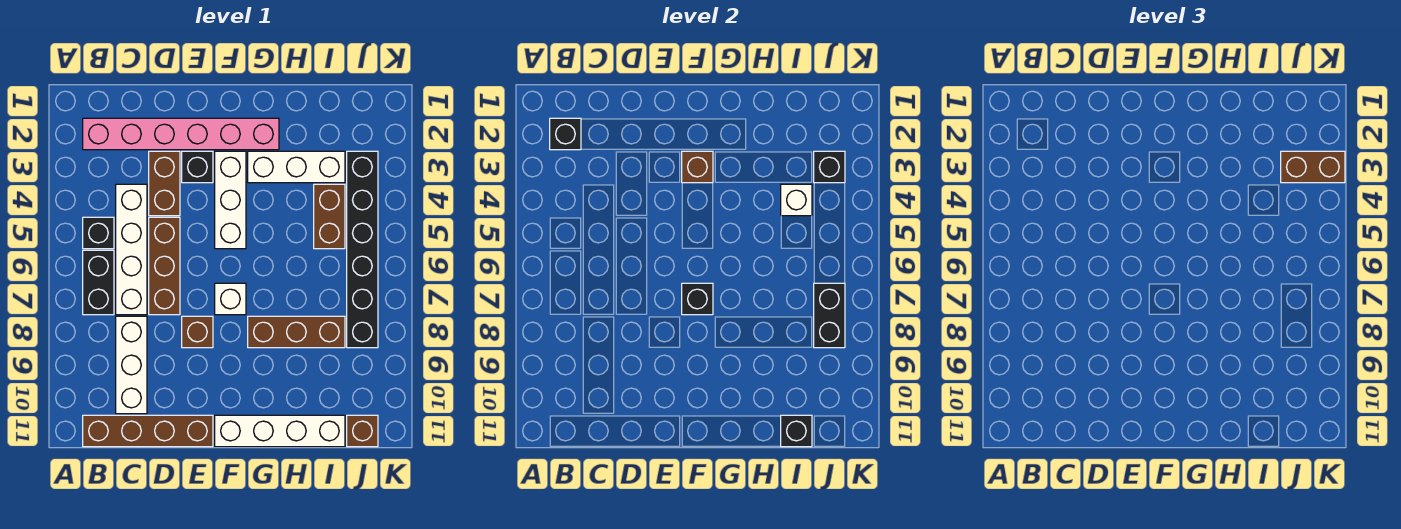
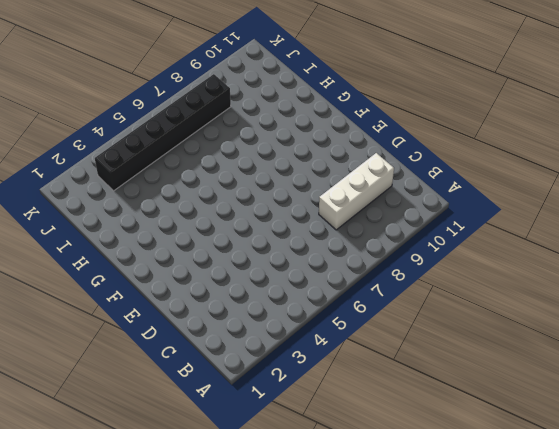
none -> pink brick B2:G2 level 1
none -> black brick B5 level 1
none -> black brick B6:B7 level 1

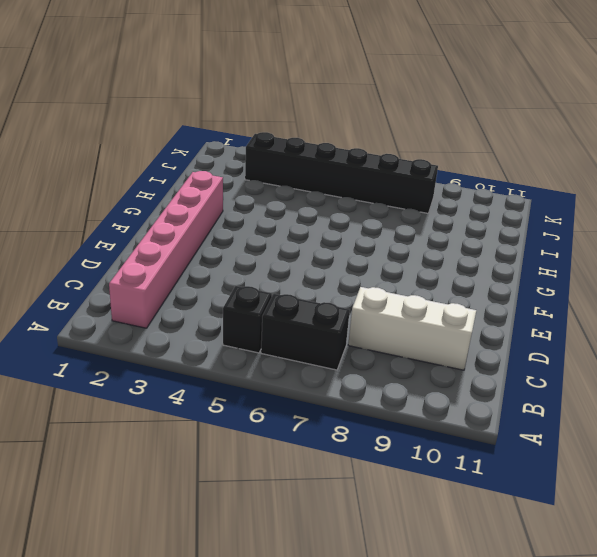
none -> brown brick B11:E11 level 1
none -> white brick C4:C7 level 1
none -> brown brick D3:D4 level 1

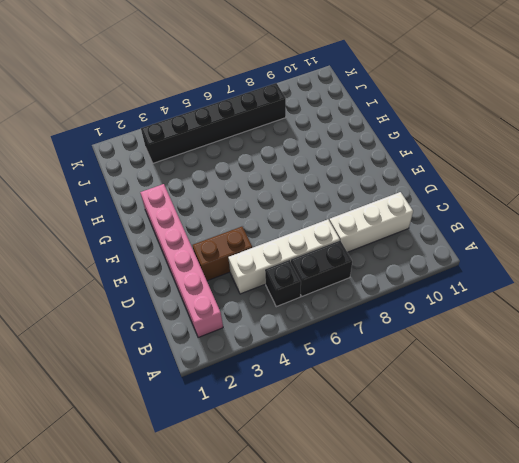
none -> brown brick B11:E11 level 1
none -> brown brick D5:D7 level 1
none -> black brick E3 level 1

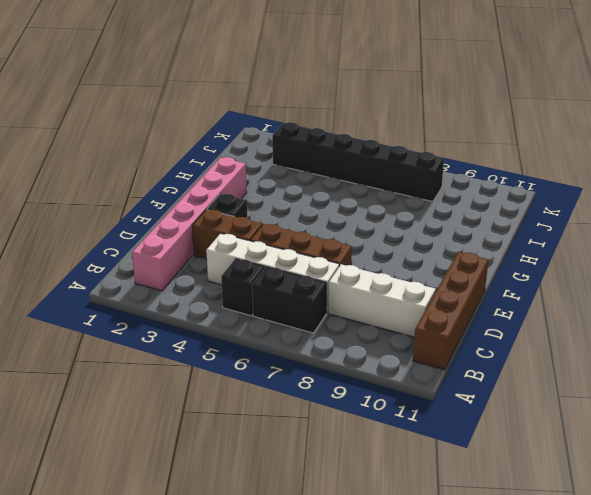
none -> brown brick E8 level 1
none -> white brick F3:F5 level 1
none -> white brick F7 level 1

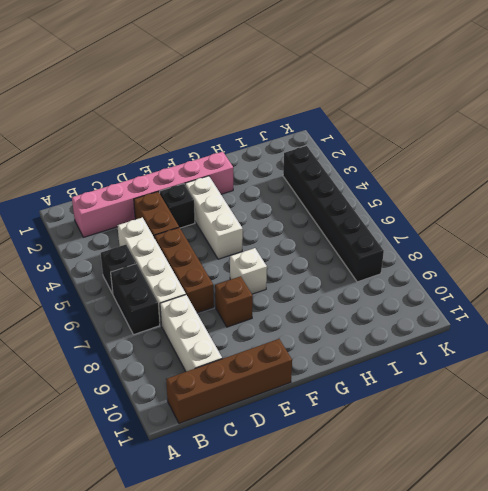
none -> white brick F11:I11 level 1
none -> white brick G3:I3 level 1
none -> brown brick G8:I8 level 1

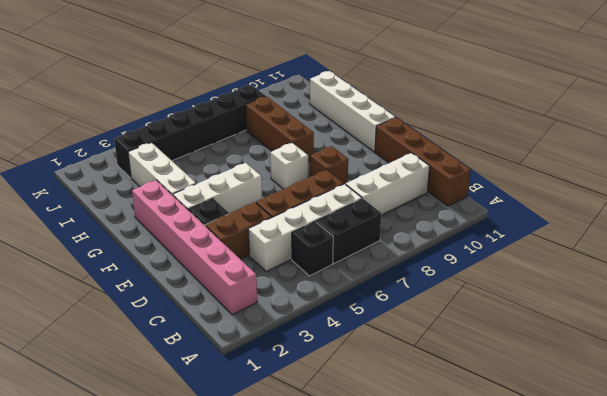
none -> brown brick I4:I5 level 1
none -> brown brick J11 level 1
none -> black brick B2 level 2

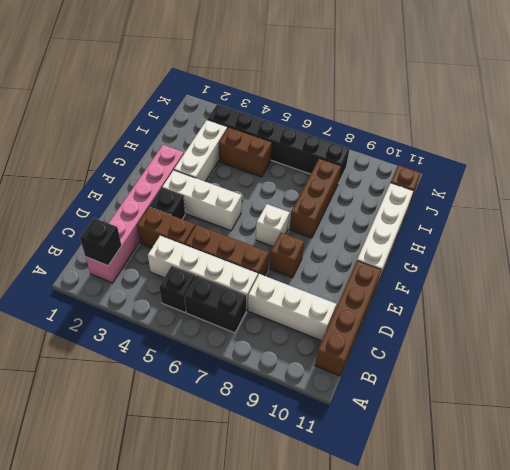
none -> brown brick F3 level 2
none -> black brick F7 level 2
none -> white brick I4 level 2

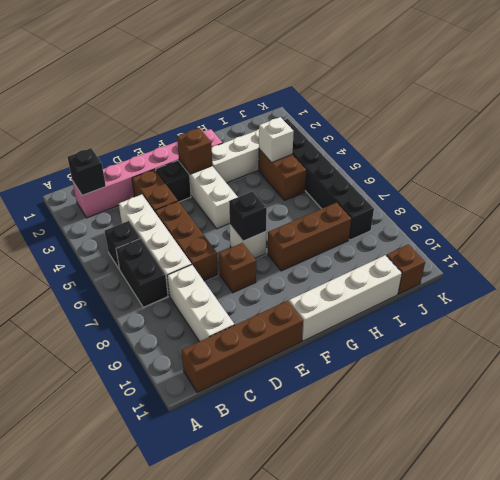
none -> black brick I11 level 2
none -> black brick J3 level 2
none -> black brick J7:J8 level 2

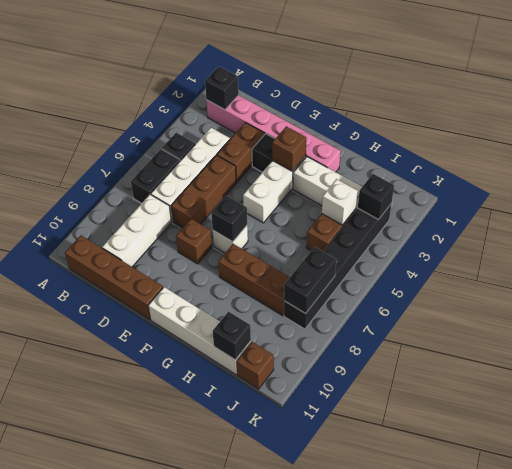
none -> brown brick J3:K3 level 3

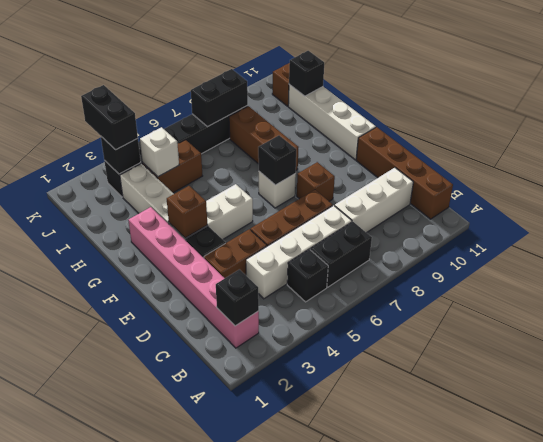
black brick J3:K3 level 3 -> brown brick J3:K3 level 3

